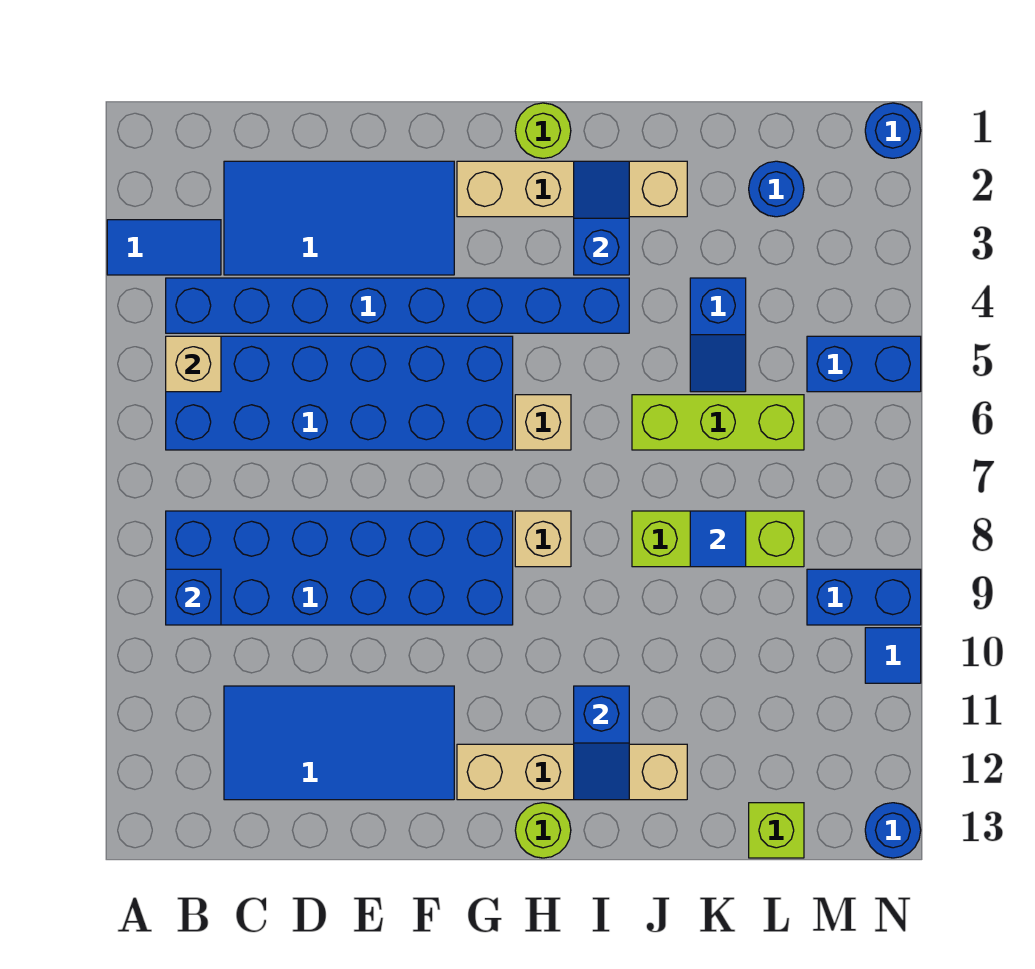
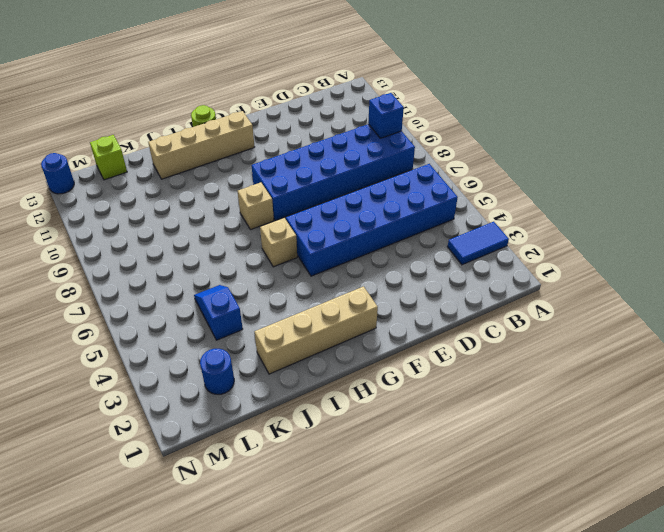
none -> blue brick B4:I4 level 1
none -> blue tile C2:F3 level 1
none -> blue tile C11:F12 level 1

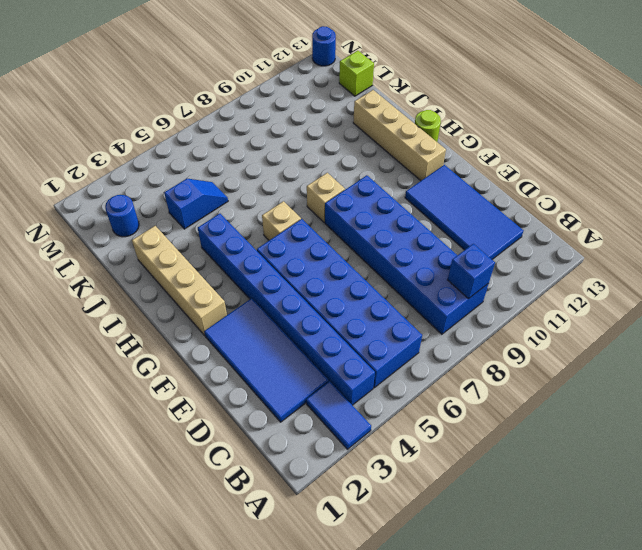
none -> lime round brick H1 level 1
none -> lime brick J6:L6 level 1
none -> lime brick J8:L8 level 1

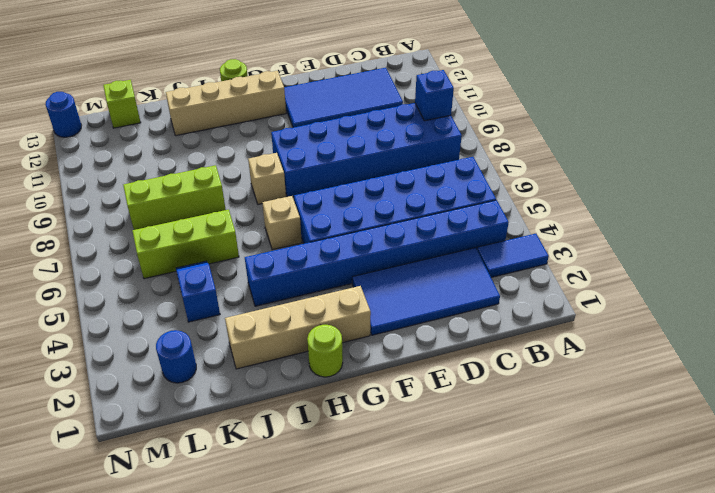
none -> blue brick M5:N5 level 1
none -> blue brick M9:N9 level 1
none -> blue round brick N1 level 1

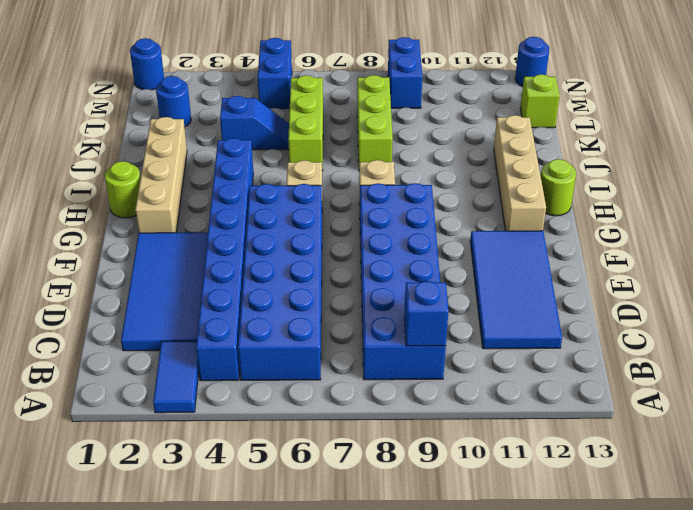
none -> blue tile N10 level 1
none -> tan brick B5 level 2
none -> blue slope I2:I3 level 2 top 3

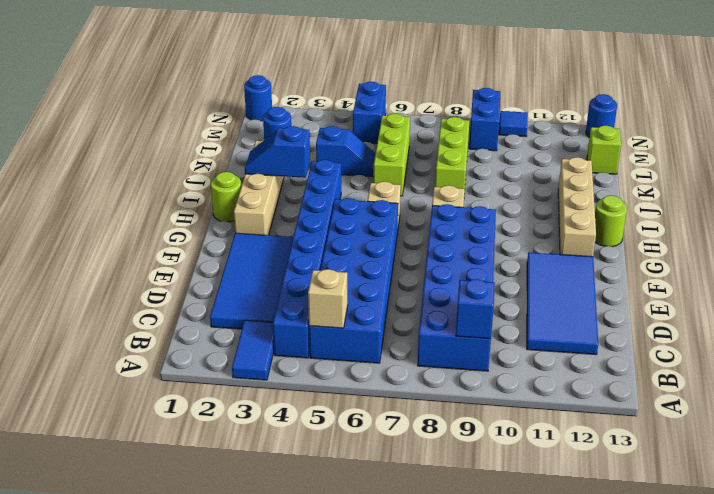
none -> blue slope I11:I12 level 2 top 11
none -> blue tile K8 level 2

